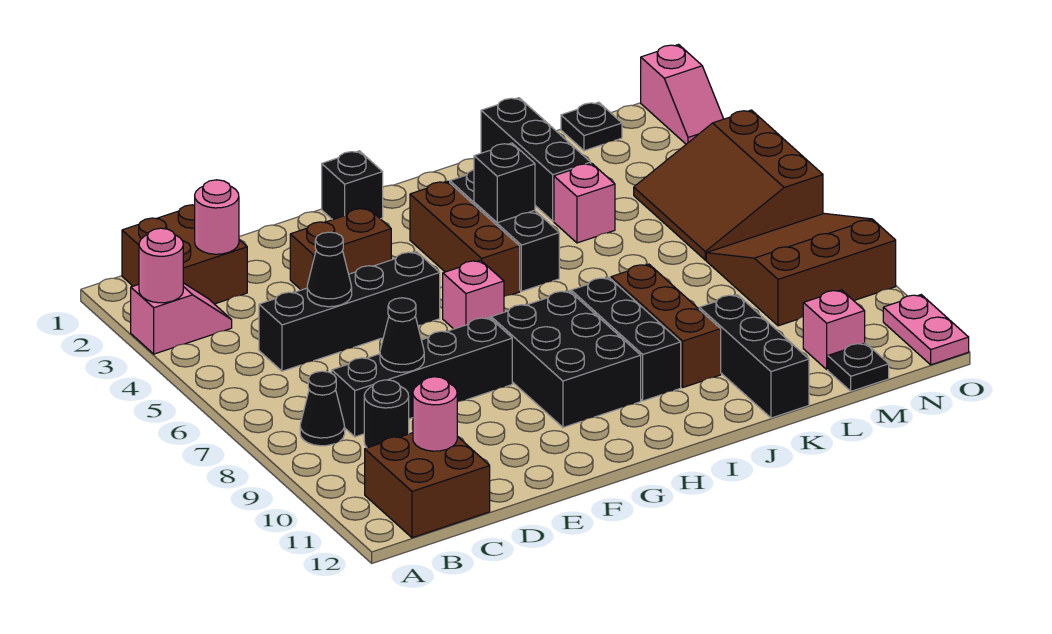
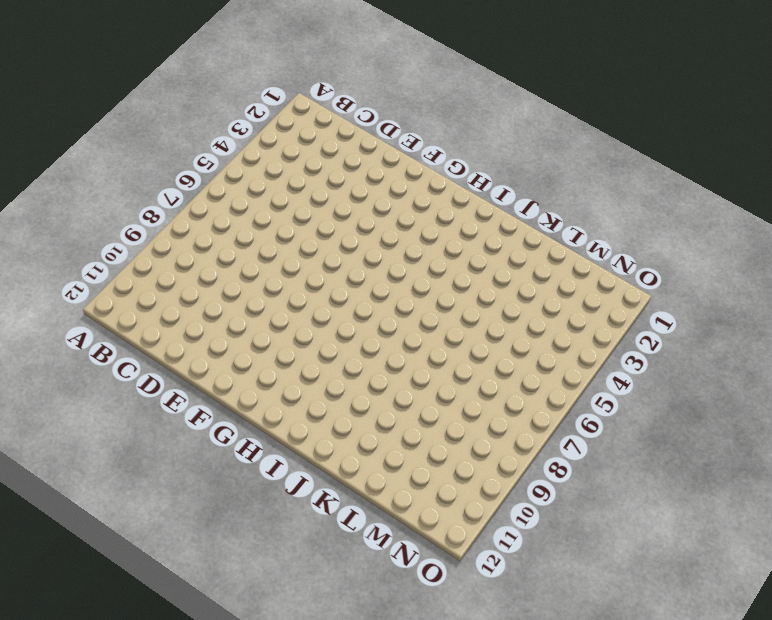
none -> pink slope A3:B3 level 1 top A
none -> brown brick B1:C2 level 1
none -> black cone B8 level 1
none -> brown brick B11:C12 level 1

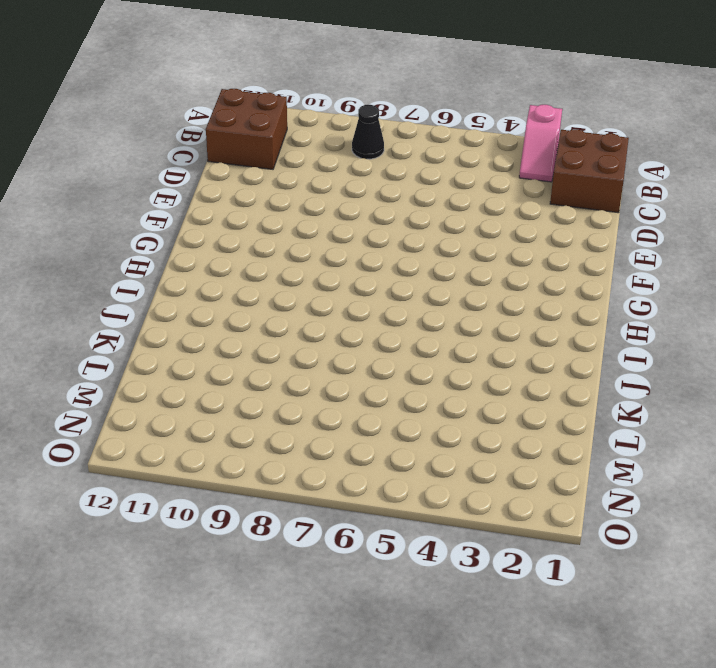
none -> black brick C5:F5 level 1
none -> black brick C8:F8 level 1
none -> black round brick C9 level 1
none -> brown brick E3:F3 level 1

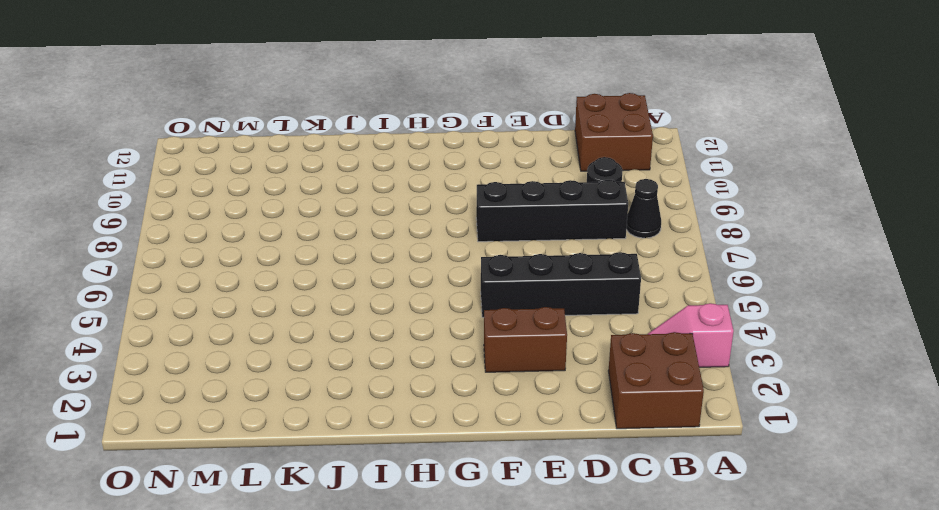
none -> black brick G1 level 1
none -> pink brick G6 level 1
none -> black brick G8:H10 level 1
none -> brown brick H3:H5 level 1

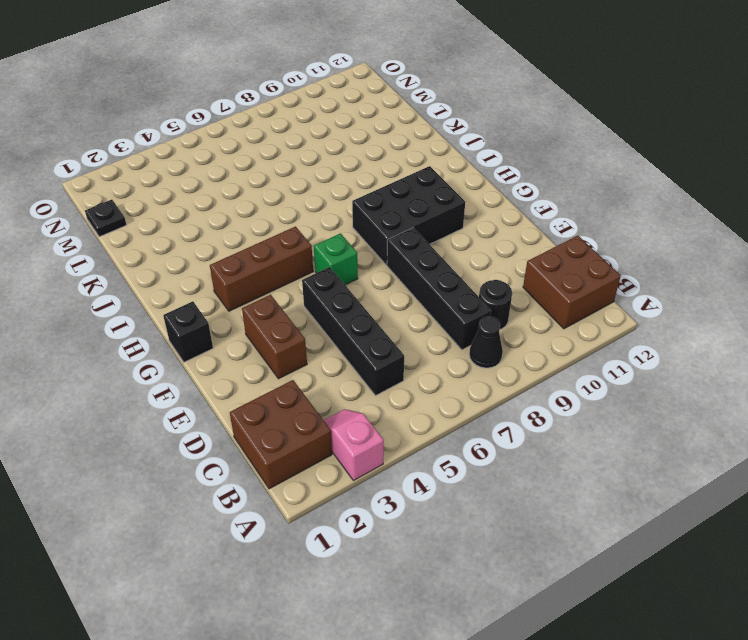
green brick G6 level 1 -> pink brick G6 level 1
none -> black brick I3:I5 level 1
none -> black brick I8:I10 level 1
none -> brown brick J8:J10 level 1
none -> black brick K1:K3 level 1

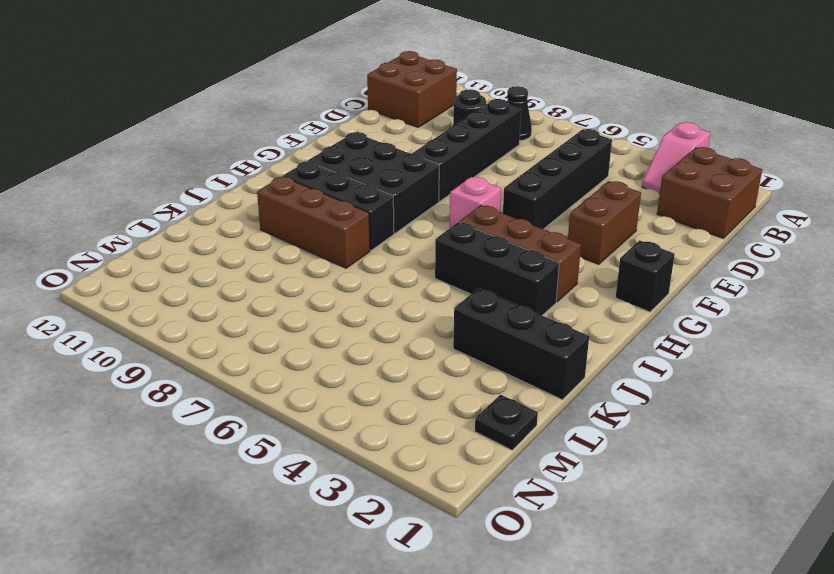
none -> pink brick K4 level 1
none -> black brick K10:K12 level 1
none -> brown slope M4:O6 level 1 top O
none -> brown slope M7:O9 level 1 top 9

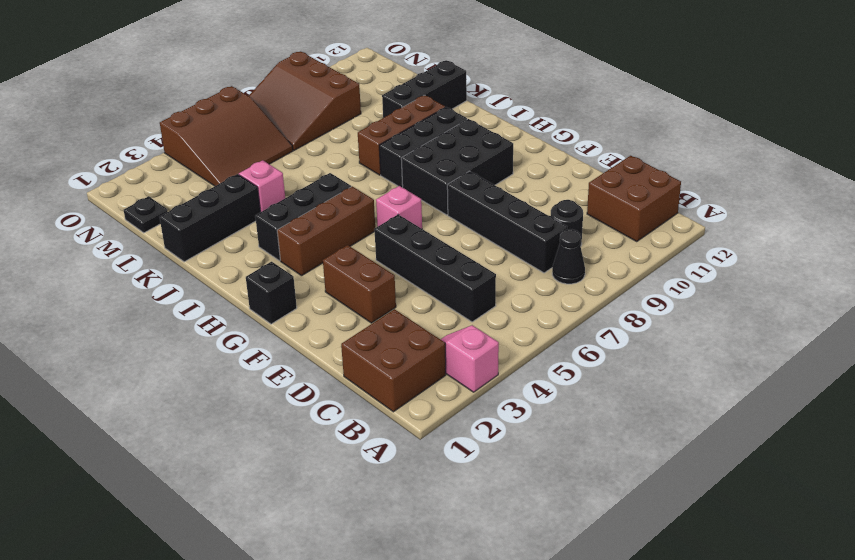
none -> pink brick M11 level 1
none -> black plate M12 level 1
none -> pink slope O1:O2 level 1 top 1
none -> pink plate O11:O12 level 1

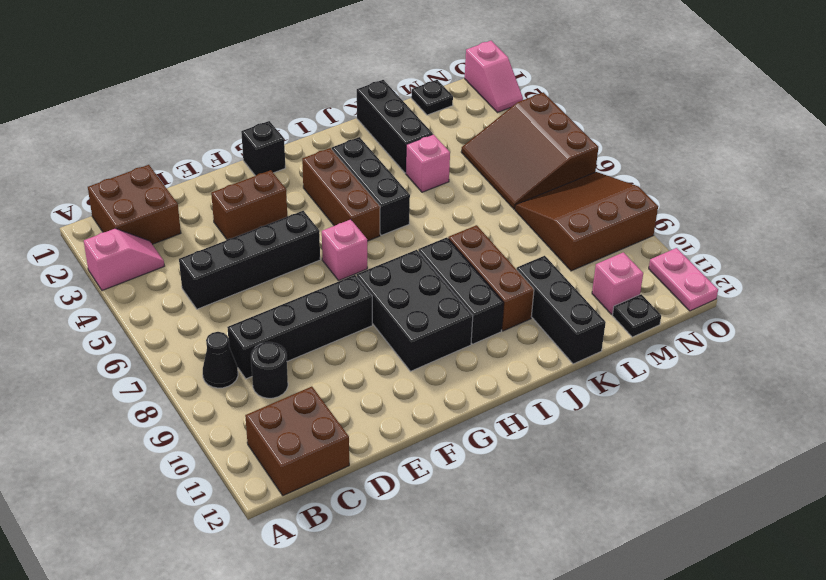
none -> pink round brick A3 level 2
none -> pink round brick C2 level 2
none -> pink round brick C11 level 2
none -> black cone D5 level 2

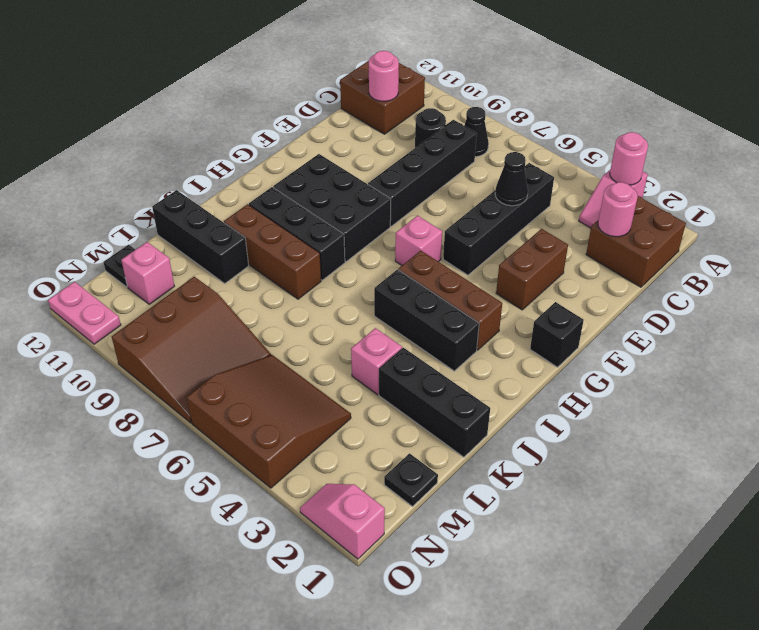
none -> black cone D8 level 2
none -> black brick I4 level 2

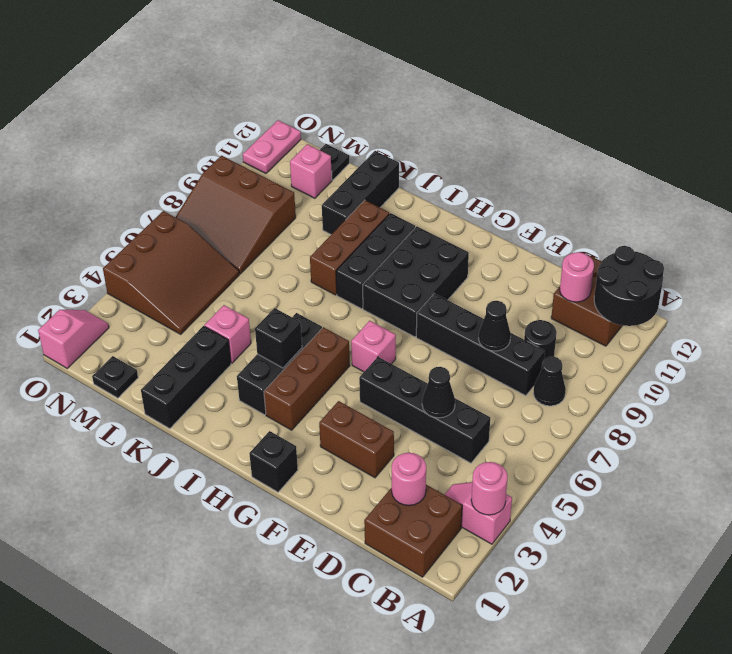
black round brick A11:B12 level 2 -> none

